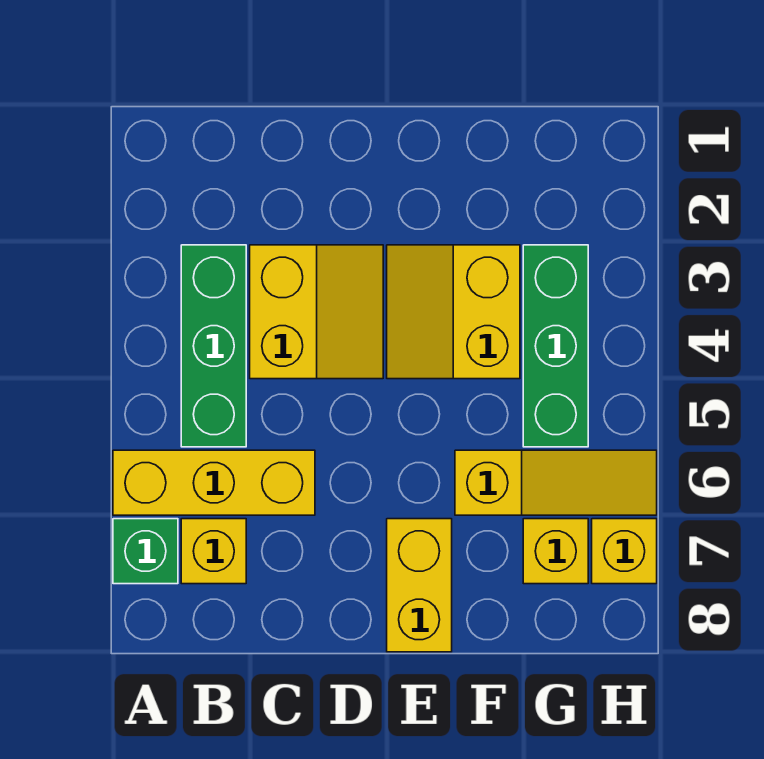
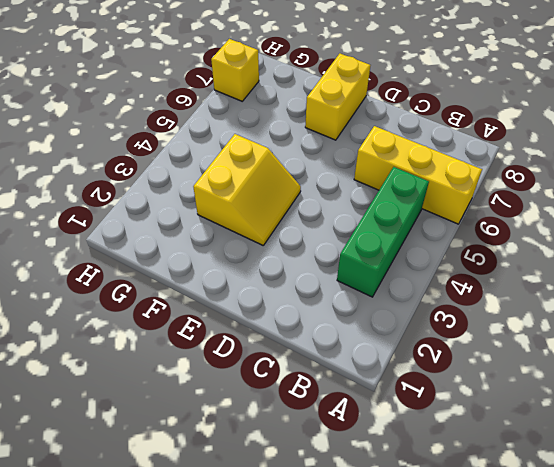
none -> green brick A7 level 1
none -> yellow brick B7 level 1

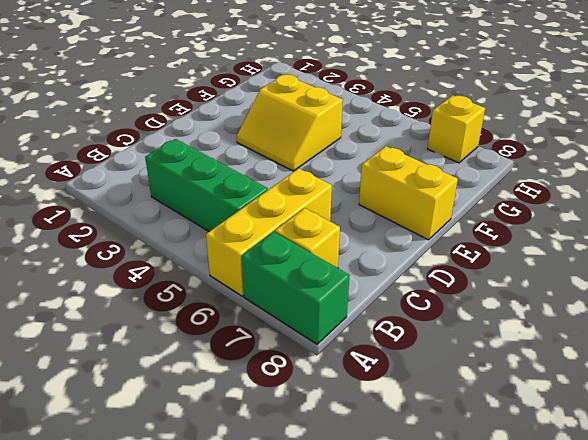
green brick A7:A8 level 1 -> green brick A7 level 1
none -> yellow slope C3:D4 level 1 top C
none -> yellow slope F6:H6 level 1 top F

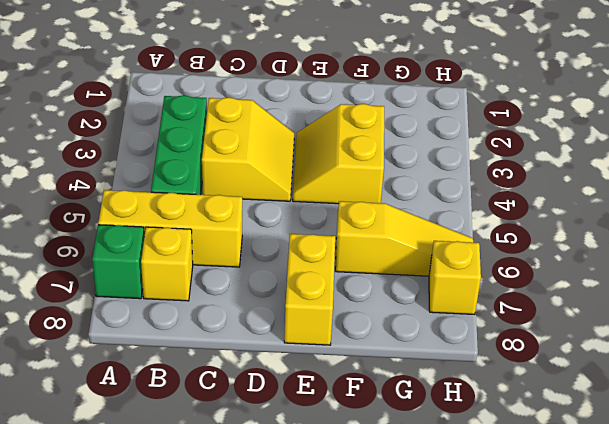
none -> green brick G3:G5 level 1
none -> yellow brick G7 level 1

